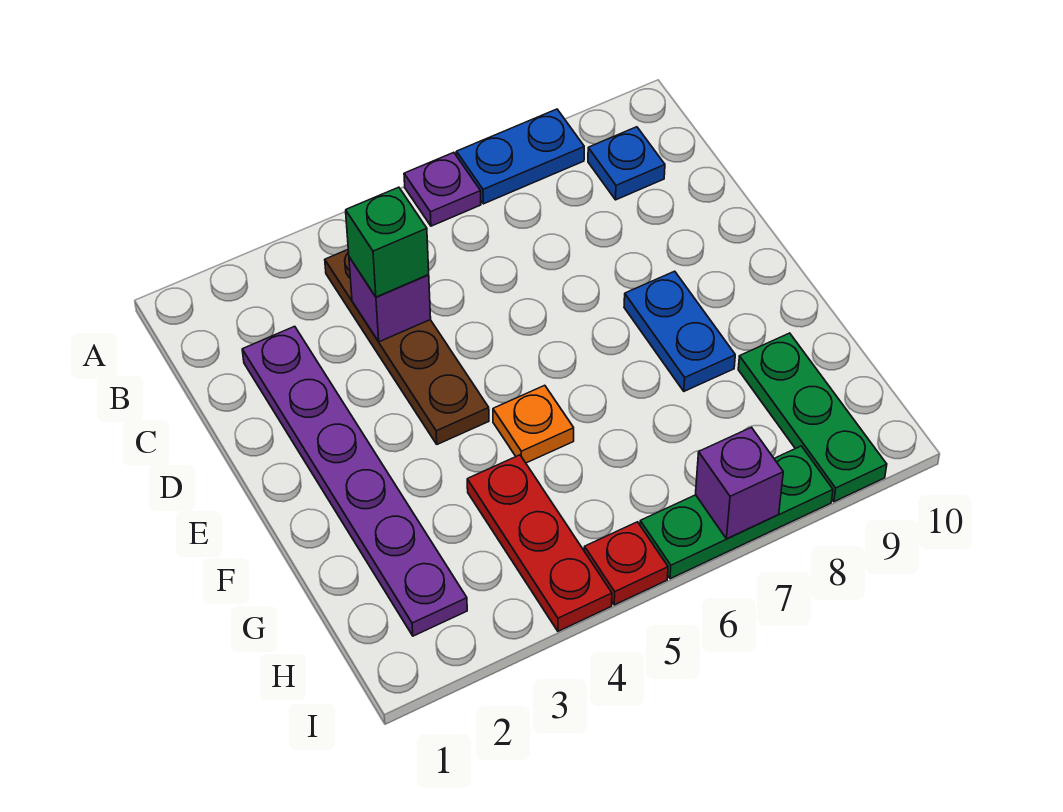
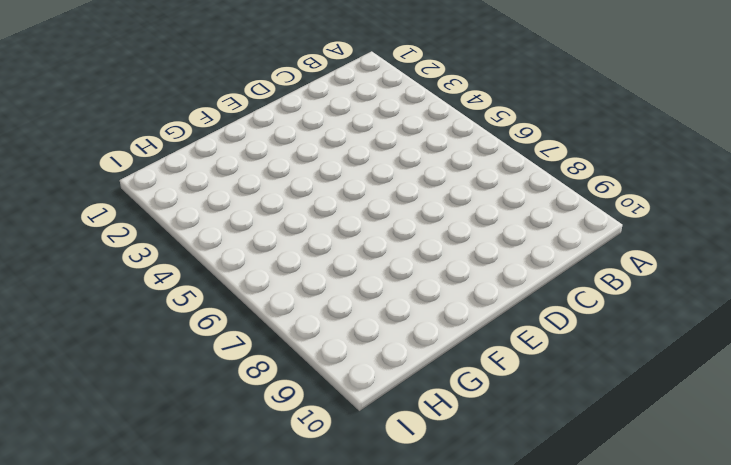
none -> purple plate A6 level 1
none -> blue plate A7:A8 level 1
none -> brown plate B4:E4 level 1

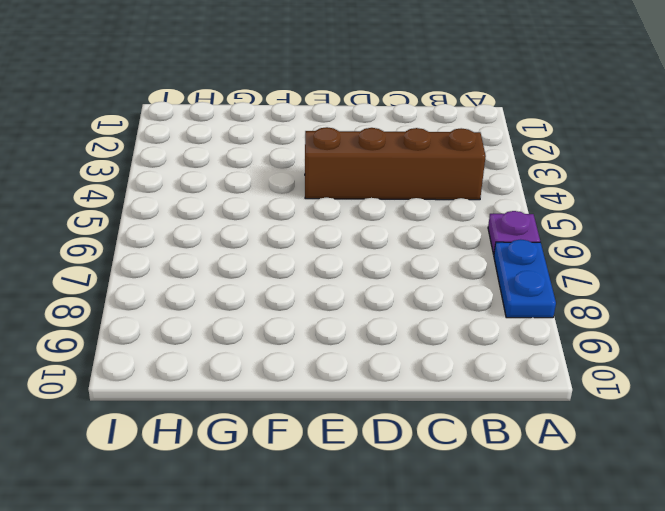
brown brick B4:E4 level 1 -> brown plate B4:E4 level 1
none -> blue plate B9 level 1
none -> purple plate C2:H2 level 1
none -> blue plate E8:F8 level 1

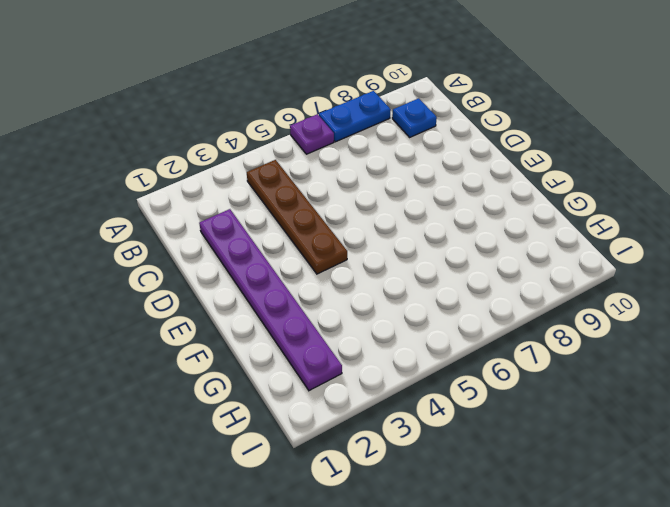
none -> blue plate E8:F8 level 1
none -> orange plate F5 level 1
none -> red plate G4:I4 level 1

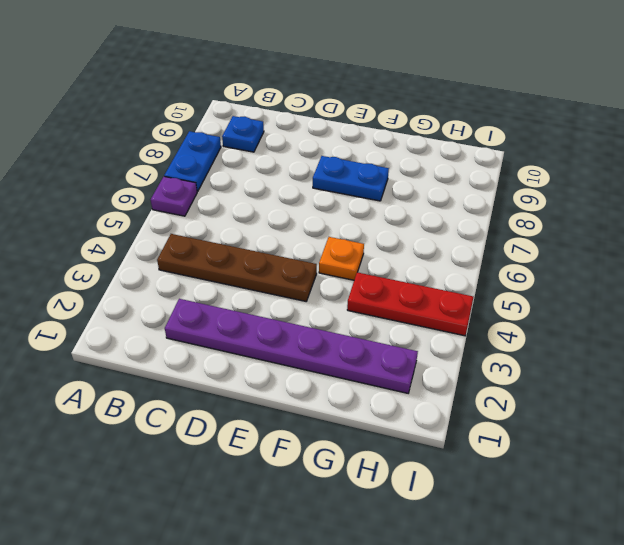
none -> green plate G9:I9 level 1
none -> red plate I5 level 1
none -> green plate I6:I8 level 1

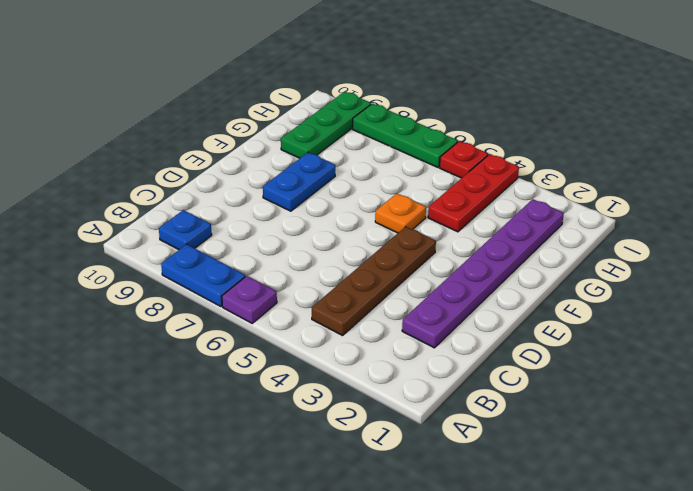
none -> purple brick C4 level 2
none -> purple brick I7 level 2
none -> green brick C4 level 3

